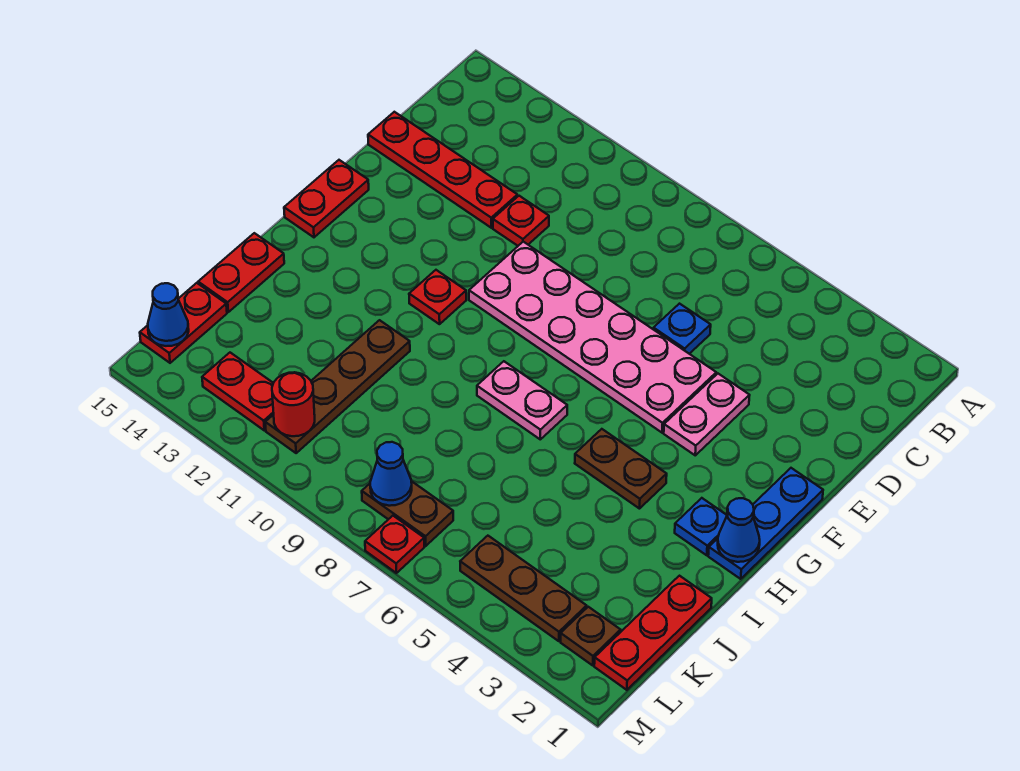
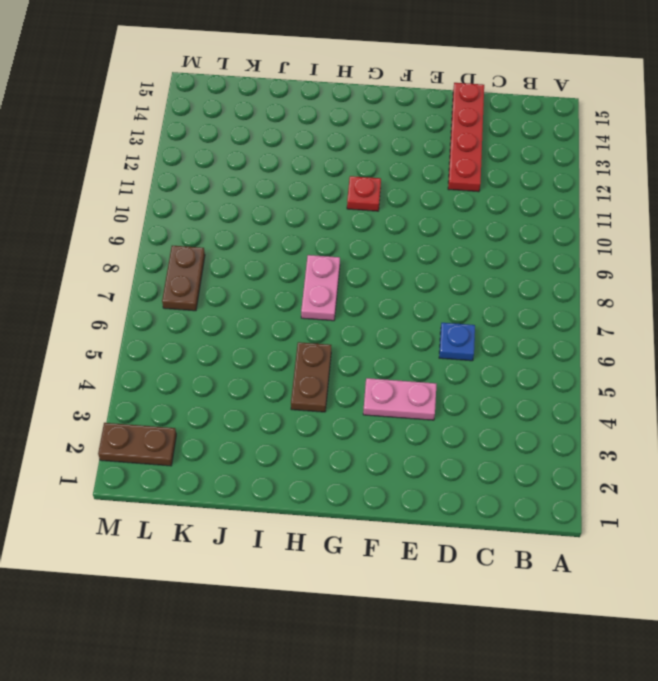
brown plate L2:M2 level 1 -> brown plate L2 level 1
none -> red plate D11 level 1
none -> pink plate E5:F10 level 1
none -> blue plate F1:H1 level 1

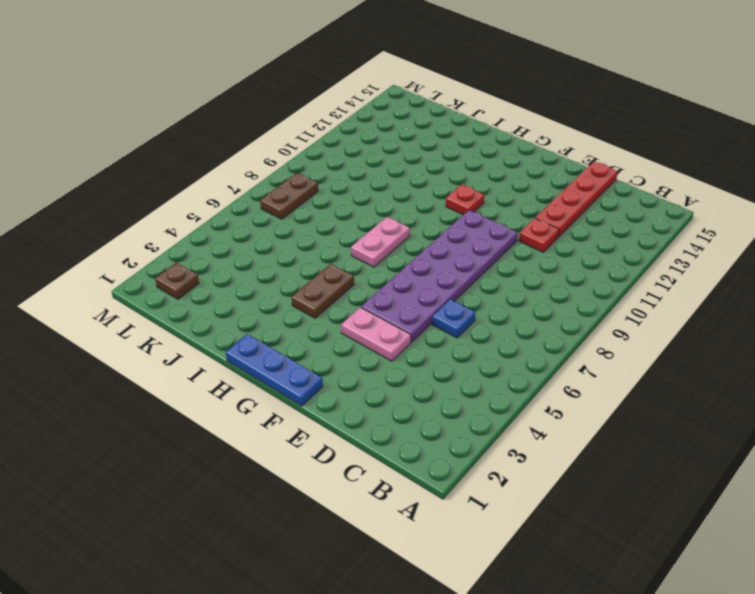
purple plate E5:F10 level 1 -> pink plate E5:F10 level 1
none -> red plate F15:G15 level 1
none -> blue plate H2 level 1
none -> brown plate I11:L11 level 1

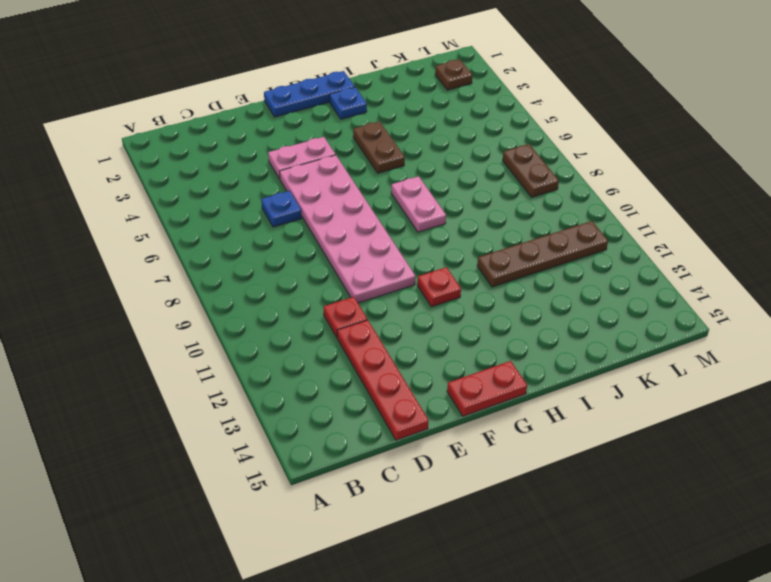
none -> red plate I15:J15 level 1
none -> red plate J1:L1 level 1
none -> red plate K15:L15 level 1

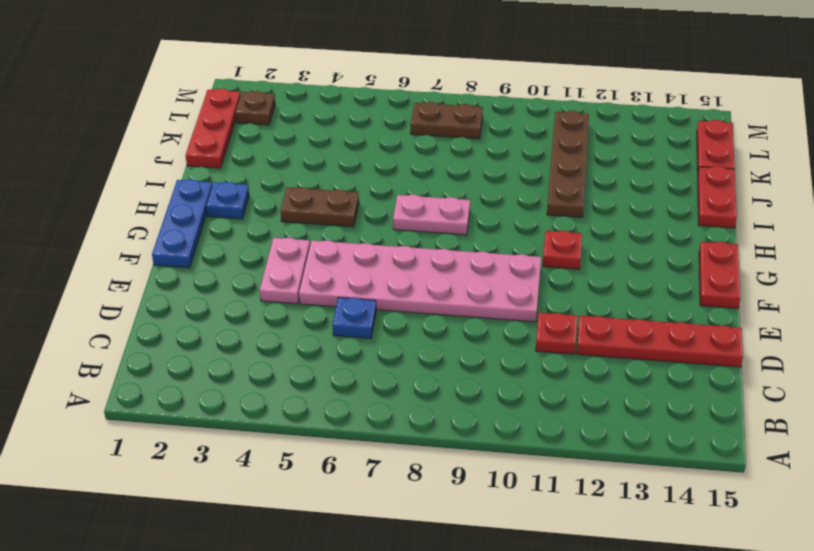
none -> brown plate L3:L5 level 1
none -> red plate L12:L13 level 1
none -> red plate M7 level 1

